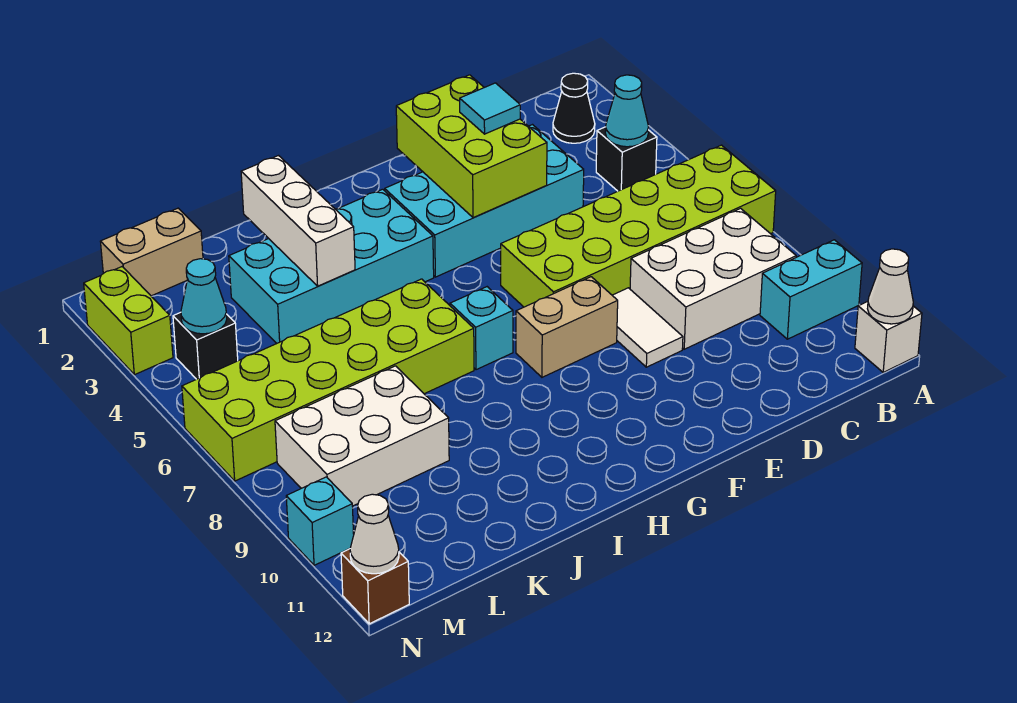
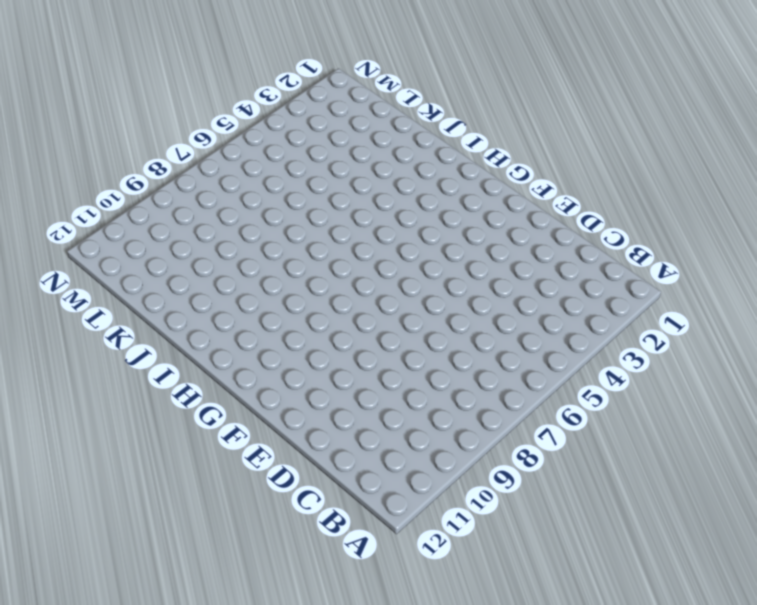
none -> lime brick A6:F7 level 1
none -> cyan brick A10:B10 level 1
none -> white brick A12 level 1

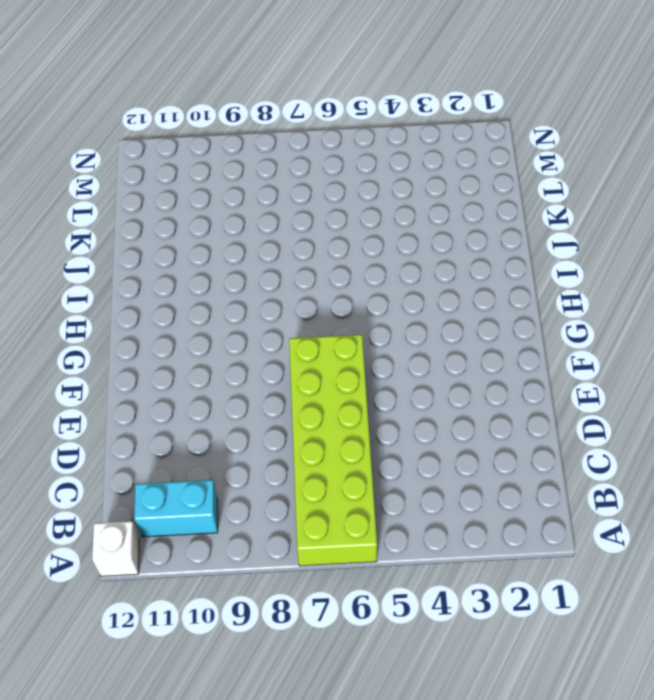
cyan brick B10:B11 level 1 -> cyan brick A10:B10 level 1
none -> black cone B2 level 1
none -> black brick B4 level 1
none -> white brick B8:D9 level 1

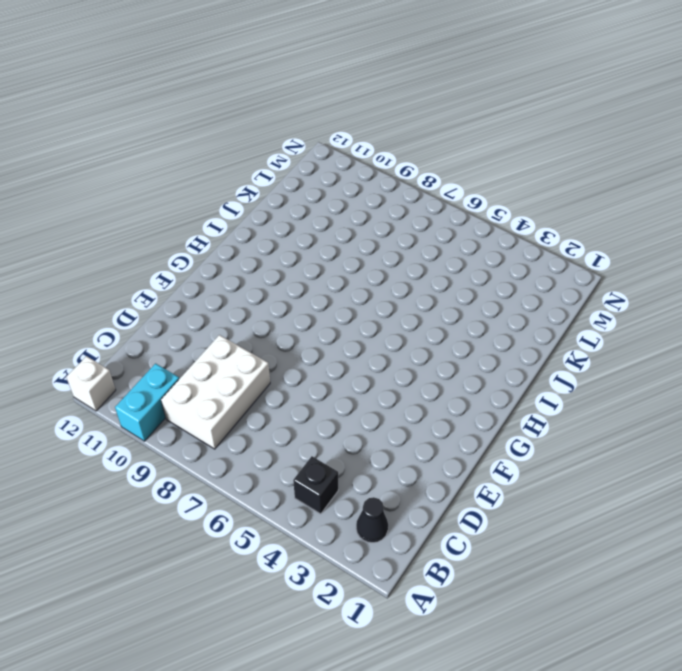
none -> lime brick A6:F7 level 1
none -> cyan brick D3:G4 level 1
none -> white tile E8:E9 level 1

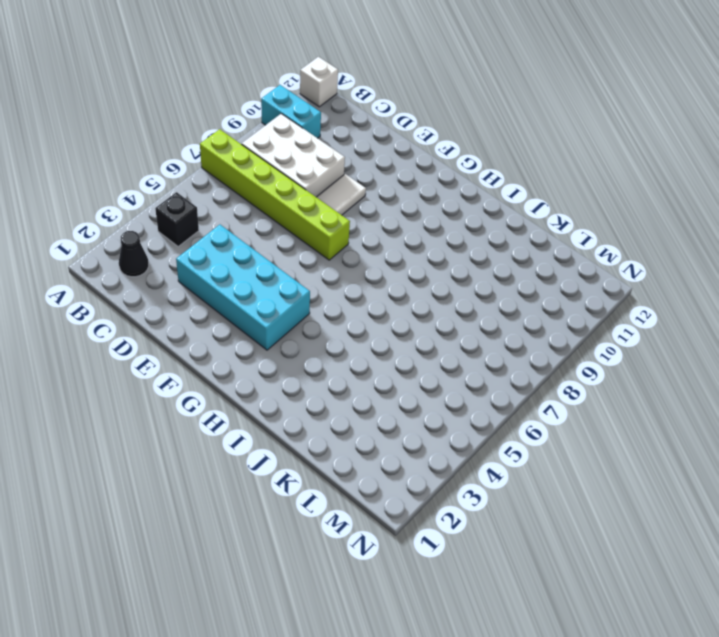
lime brick A7:F7 level 1 -> lime brick A6:F7 level 1
none -> tan brick F8:G8 level 1
none -> cyan brick H3:K4 level 1
none -> cyan brick H7 level 1

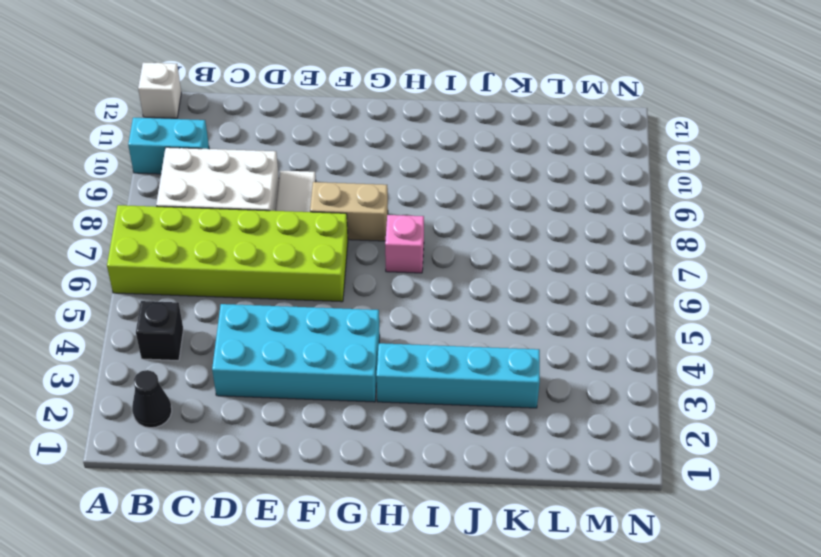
cyan brick H3:K3 level 1 -> cyan brick H3:K4 level 1
pink brick H7 level 1 -> cyan brick H7 level 1
none -> lime brick I6:N7 level 1
none -> white brick K8:M9 level 1
none -> tan brick L1:M1 level 1

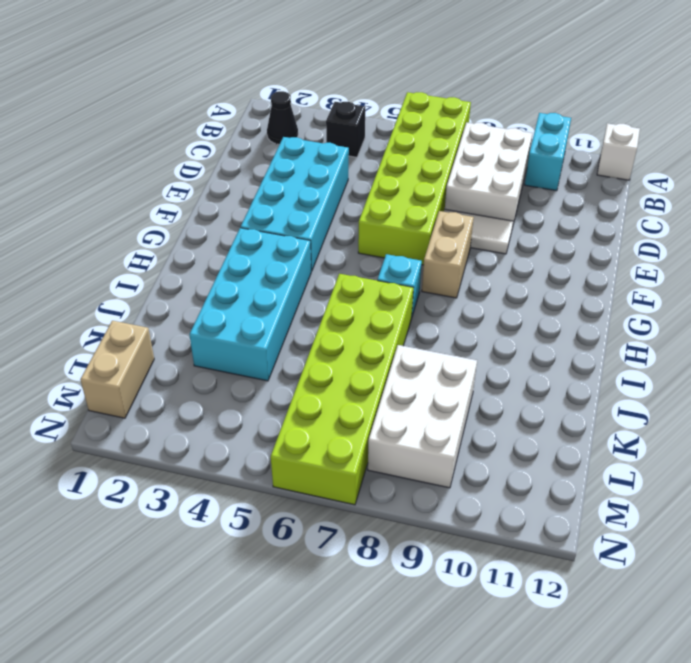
none -> black brick M4 level 1
none -> lime brick N2:N3 level 1
none -> cyan brick N10 level 1

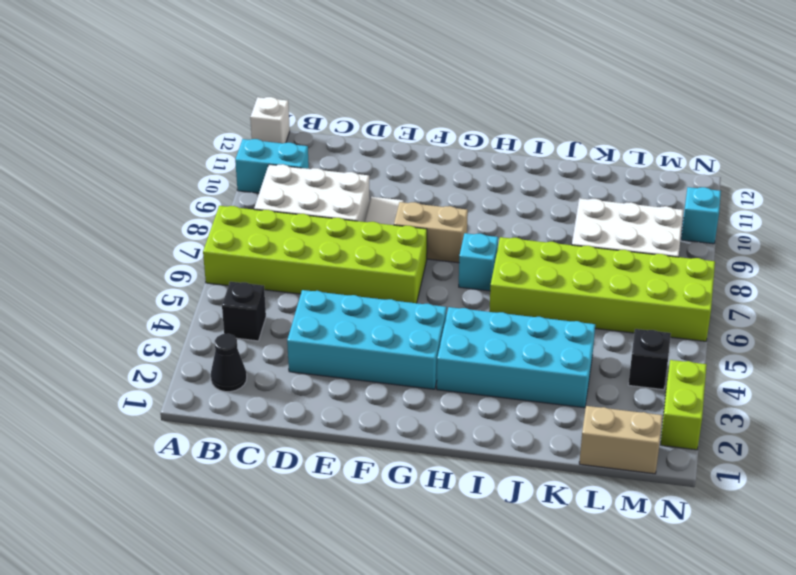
none -> brown brick N12 level 1
none -> white cone A12 level 2
none -> cyan cone B4 level 2

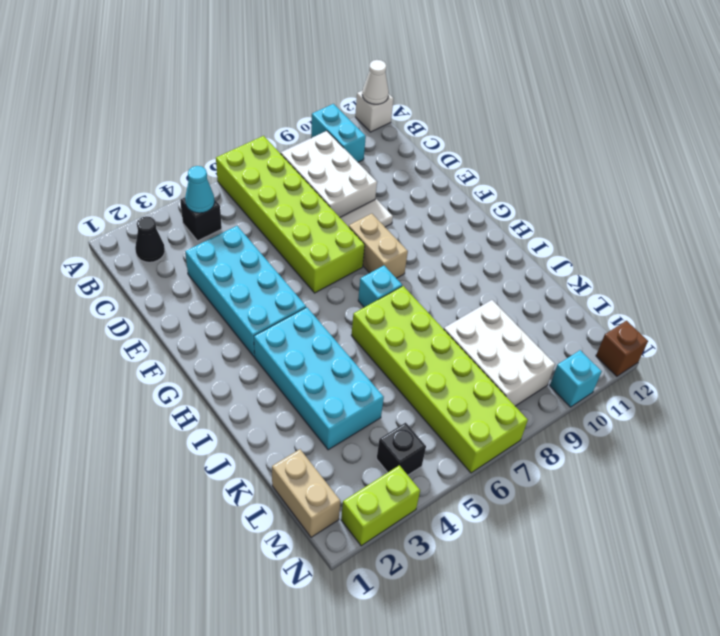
none -> lime brick E2:F4 level 2
none -> white brick J2:J4 level 2
none -> cyan cone M4 level 2

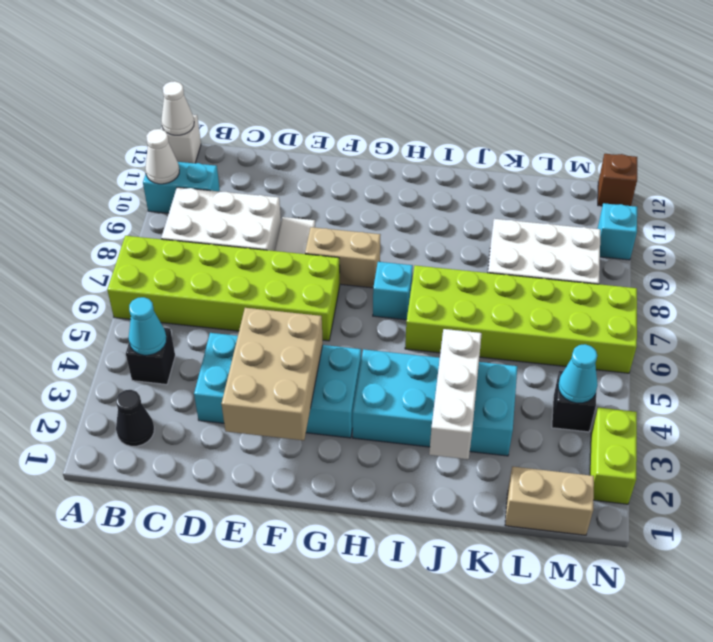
white cone A10 level 2 -> white cone N12 level 2
tan brick E2:F4 level 2 -> lime brick E2:F4 level 2
none -> cyan tile E3 level 3

